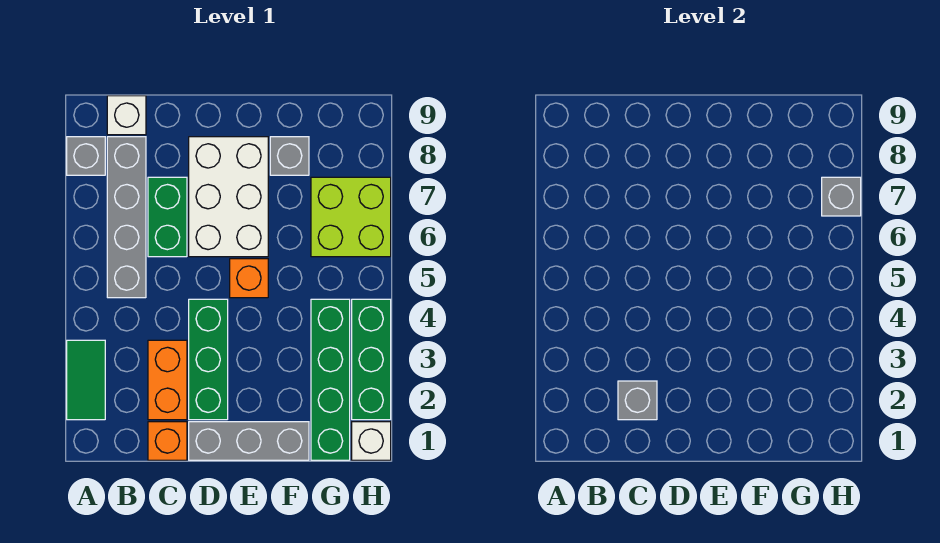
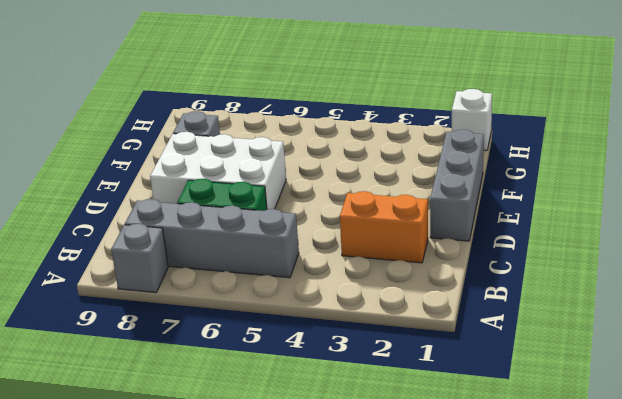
none -> green tile A2:A3 level 1
none -> white brick B9 level 1
none -> orange brick C1 level 1

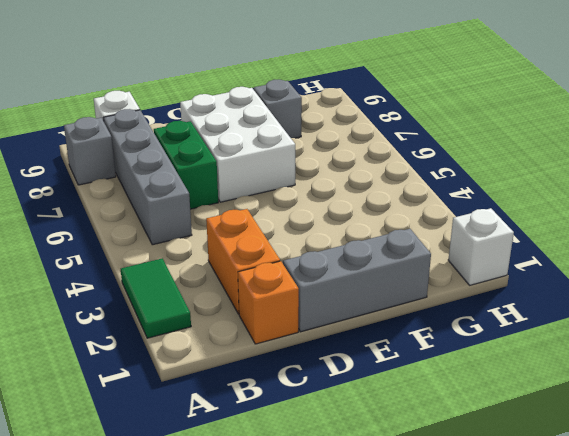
none -> green brick D2:D4 level 1
none -> orange brick E5 level 1
none -> green brick G1:G4 level 1

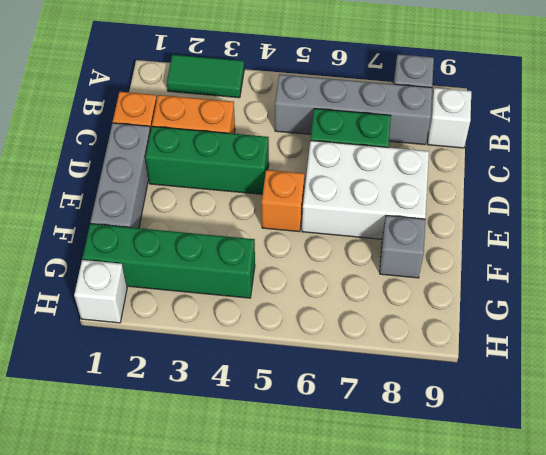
none -> lime brick G6:H7 level 1
none -> green brick H2:H4 level 1
none -> grey brick C2 level 2

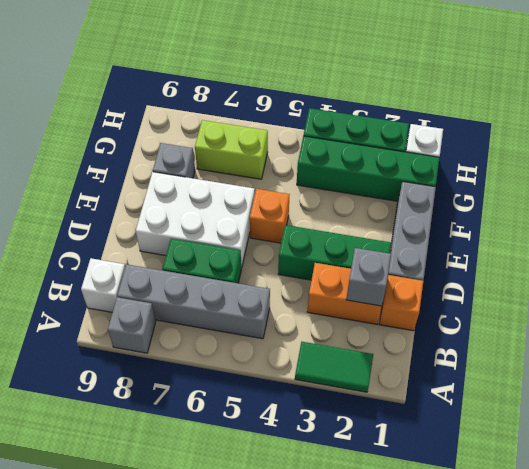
lime brick G6:G7 level 1 -> lime brick G6:H7 level 1
none -> grey brick H7 level 2

